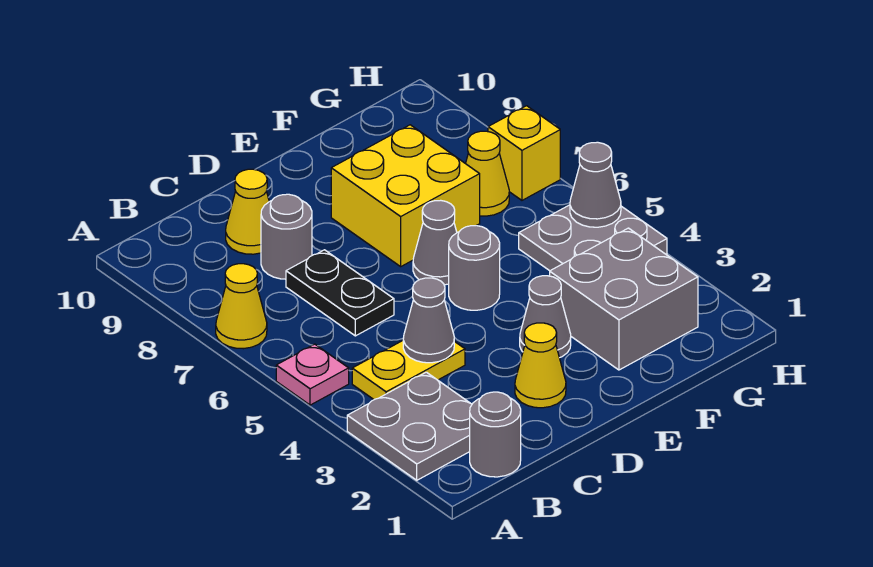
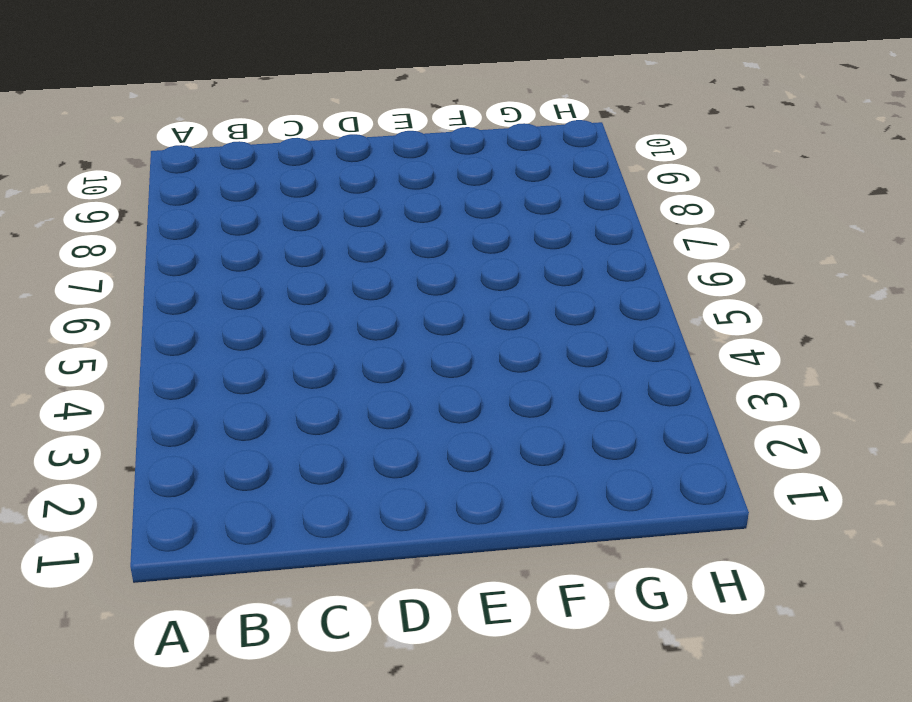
none -> grey plate A2:B3 level 1
none -> pink plate A5 level 1
none -> yellow cone A7 level 1

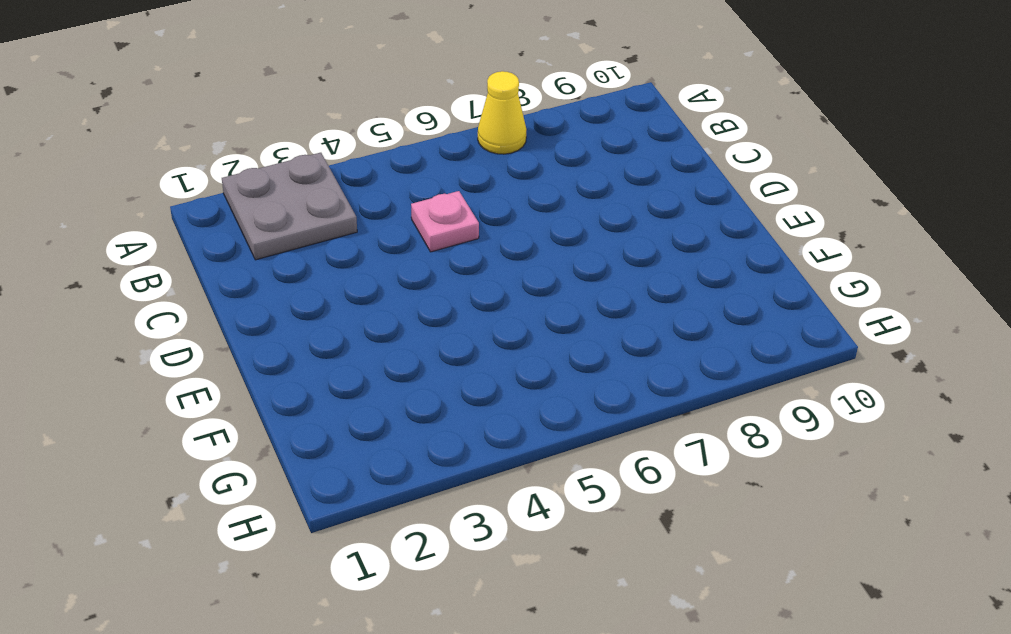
pink plate C5 level 1 -> pink plate A5 level 1
none -> grey round brick B1 level 1
none -> yellow plate B4:C4 level 1
none -> black plate C6:C7 level 1

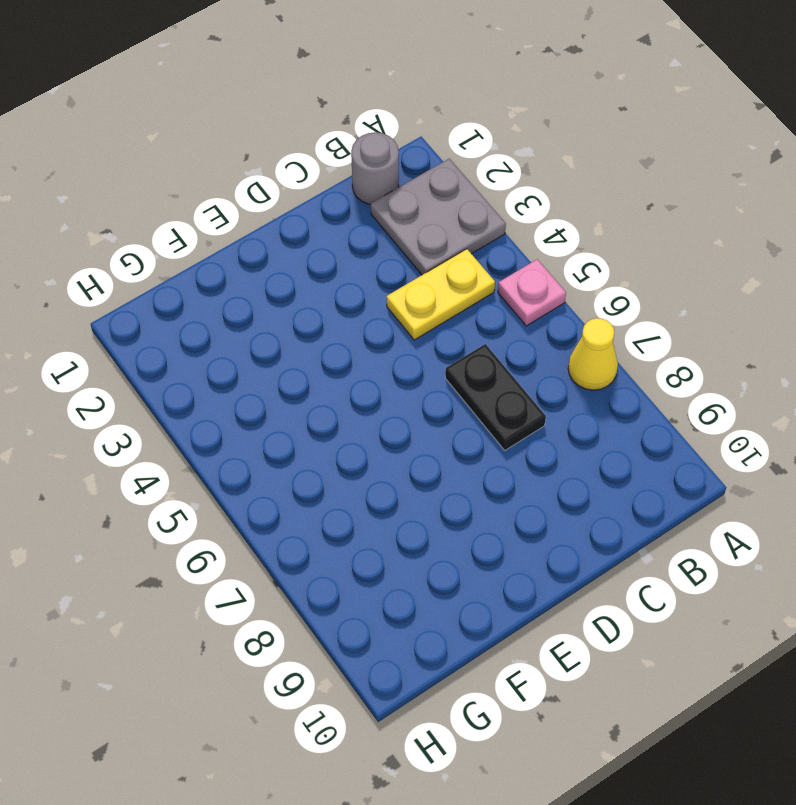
none -> grey round brick C8 level 1
none -> yellow cone C9 level 1
none -> yellow cone D2 level 1

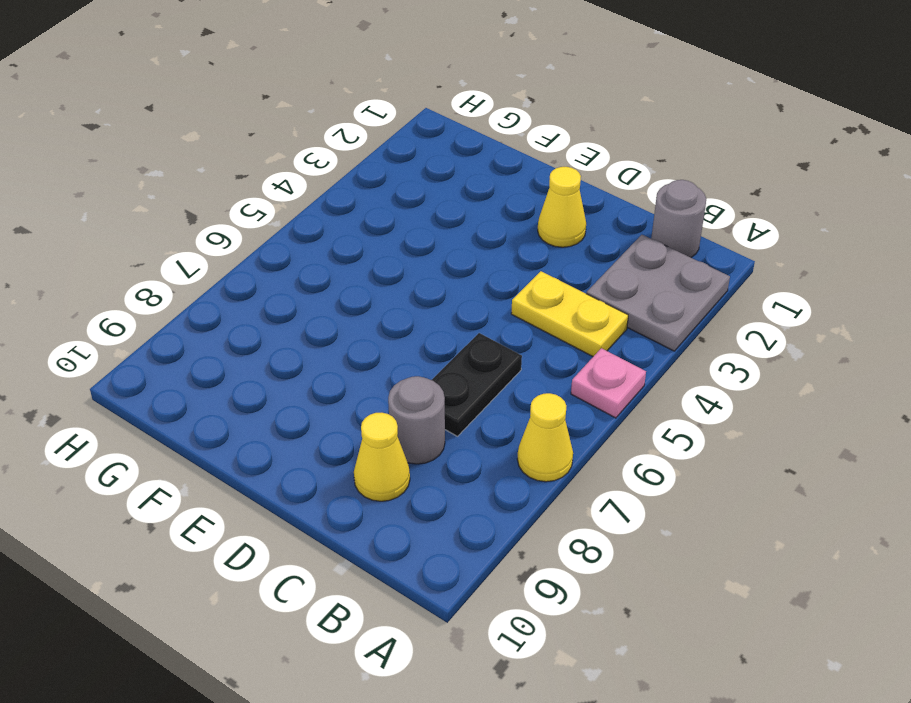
none -> grey cone E3 level 1
none -> grey round brick E5 level 1
none -> grey cone E6 level 1

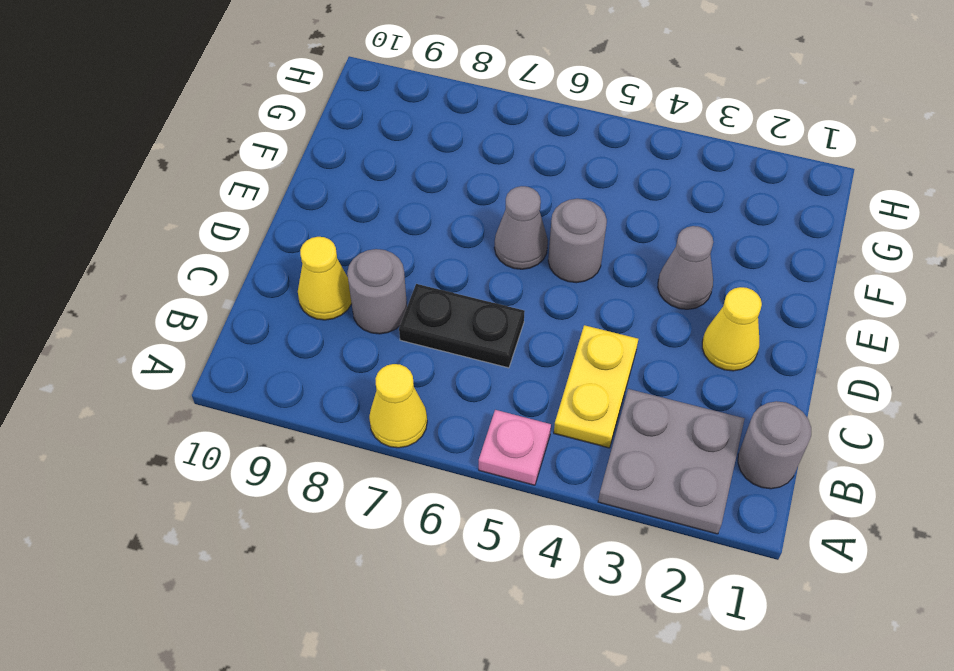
none -> yellow brick E7:F8 level 1
none -> grey brick F2:G3 level 1
none -> grey plate G4:H5 level 1

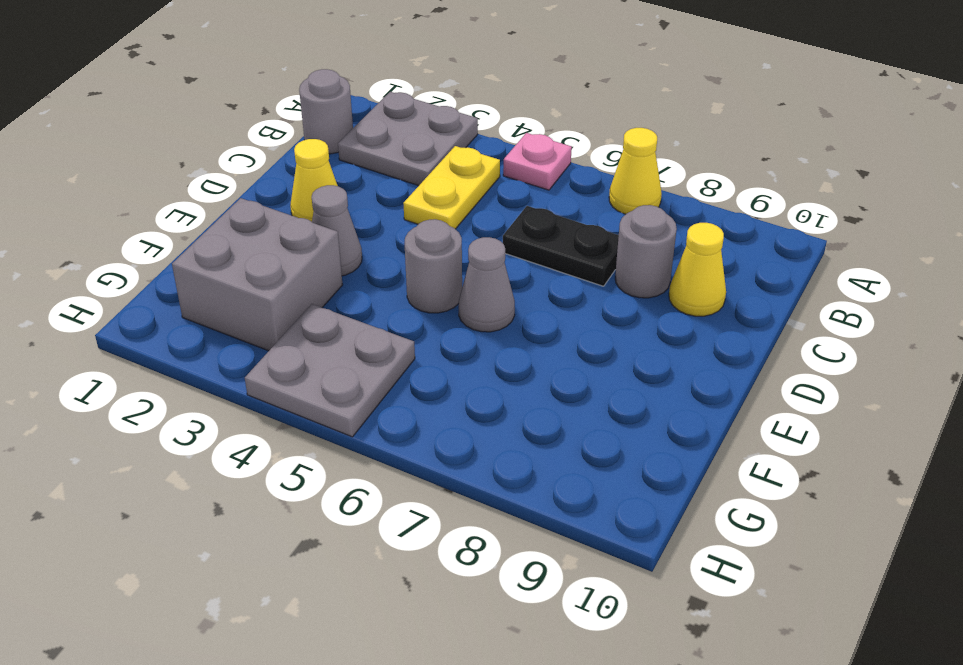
none -> yellow brick E7:F8 level 1
none -> yellow cone G7 level 1
none -> yellow brick H7 level 1

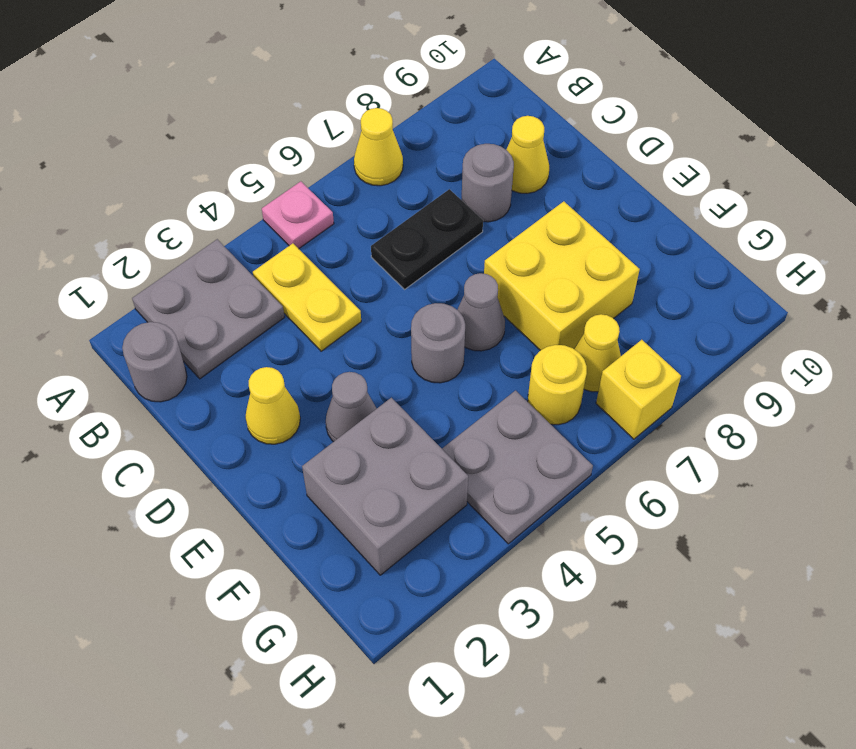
yellow round brick G6 level 1 -> none
none -> grey cone C4 level 2
none -> grey cone H5 level 2

